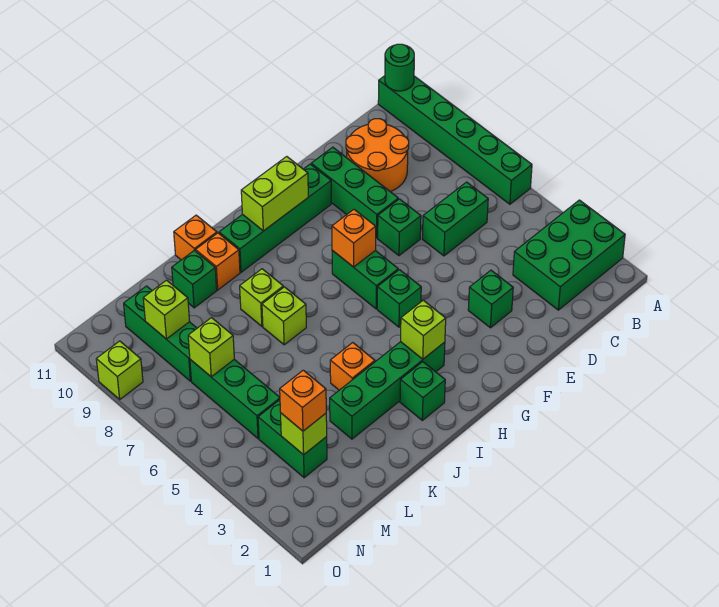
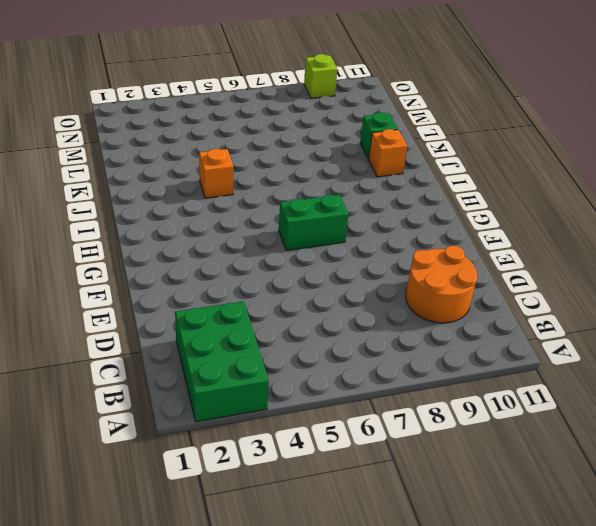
none -> green brick A6:A11 level 1
none -> green brick C6:D6 level 1
none -> green brick E3 level 1
none -> green brick E7 level 1

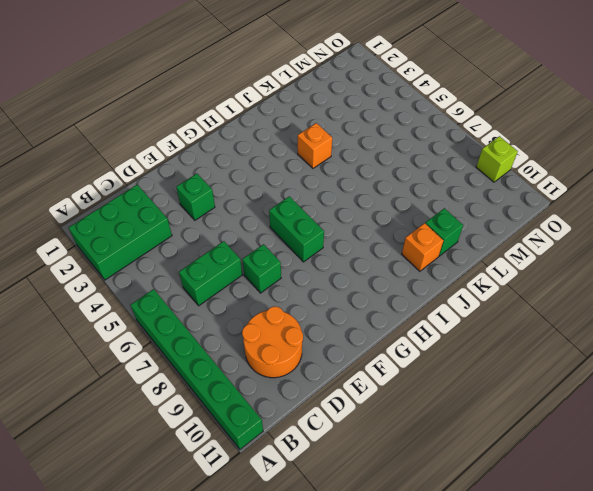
none -> green brick E8:E10 level 1
none -> green brick F10:I10 level 1
none -> green brick G5 level 1
none -> green brick H3:K3 level 1

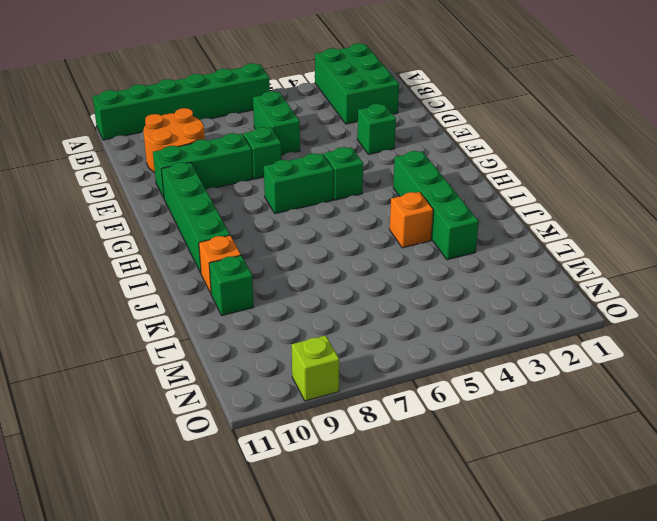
none -> green brick I2 level 1
none -> lime brick J7 level 1
none -> lime brick J8 level 1
none -> orange brick J11 level 1

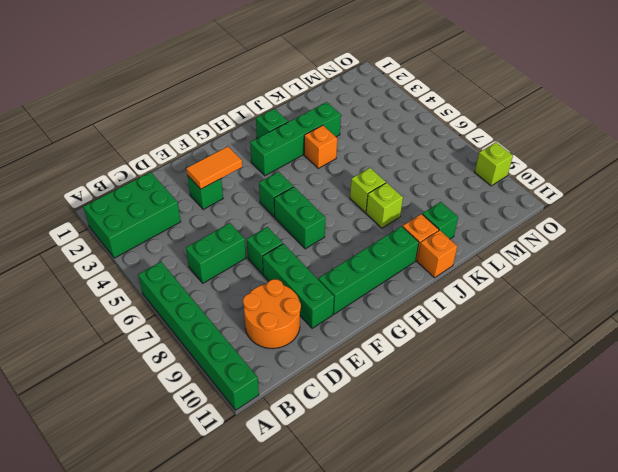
orange tile E3:F3 level 2 -> none
none -> green brick M3:M4 level 1
none -> green brick M5:M7 level 1
none -> green brick M8:M10 level 1
none -> green round brick A11 level 2

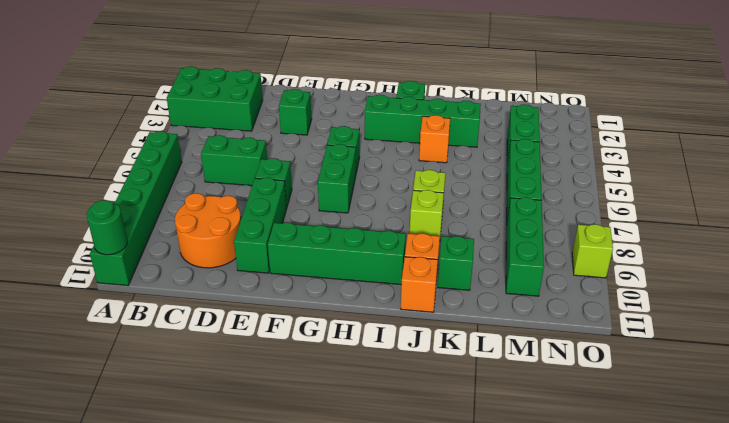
none -> orange brick G7 level 2
none -> lime brick G10:H10 level 2
none -> lime brick H3 level 2
none -> lime brick M3 level 2

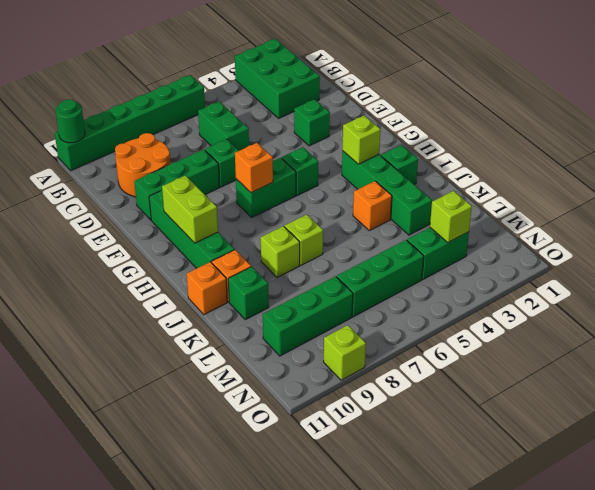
none -> lime brick M7 level 2
none -> lime brick M9 level 2
none -> orange brick M3 level 3

